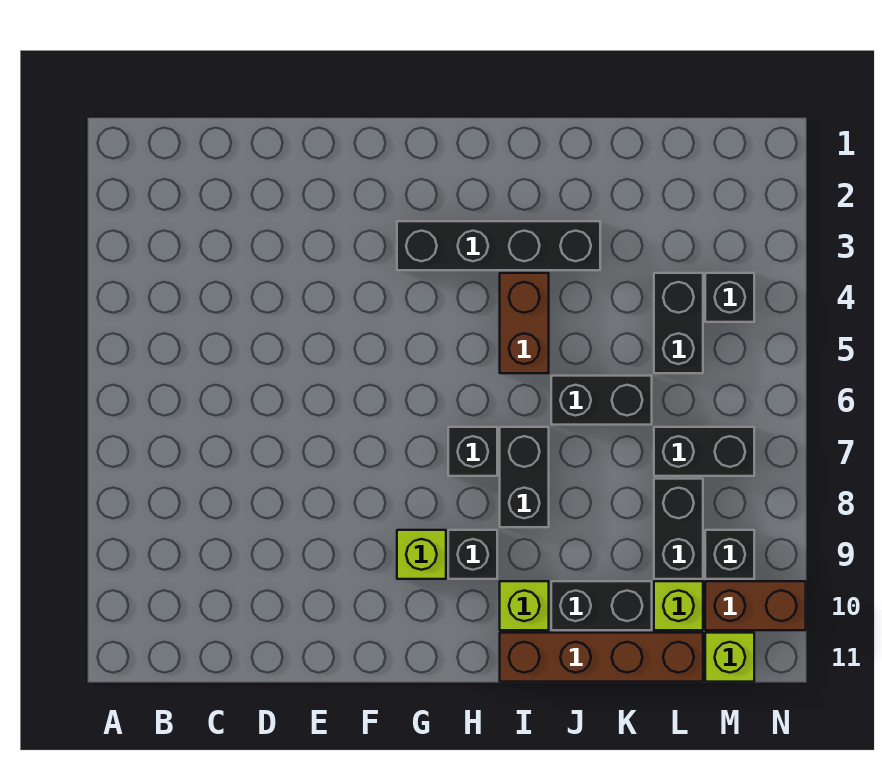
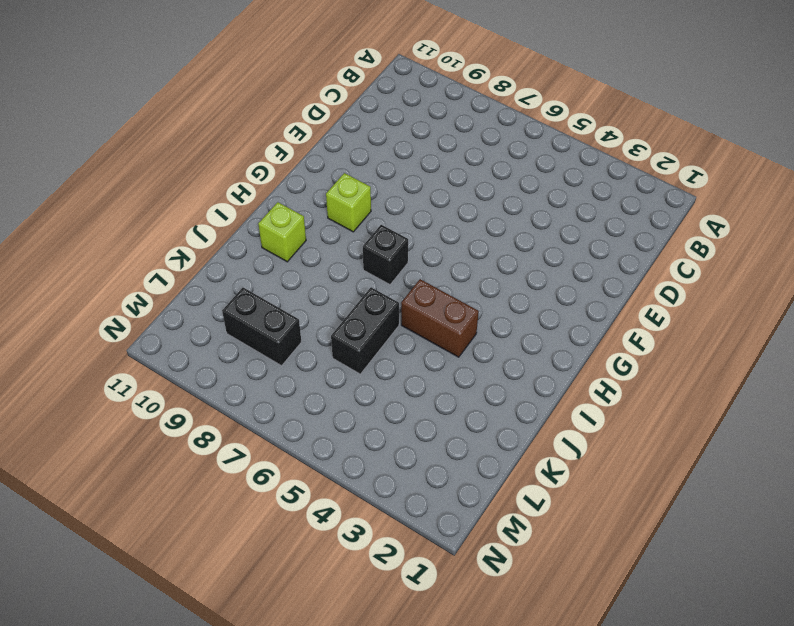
none -> black brick G3:J3 level 1
none -> black brick H9 level 1
none -> black brick I7:I8 level 1

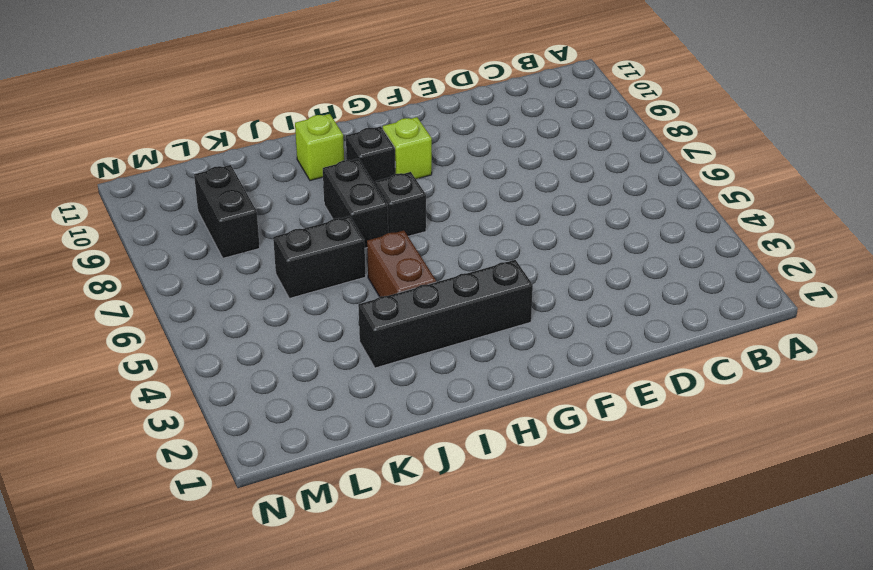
none -> brown brick I11:L11 level 1
none -> black brick J10:K10 level 1
none -> black brick L4:L5 level 1

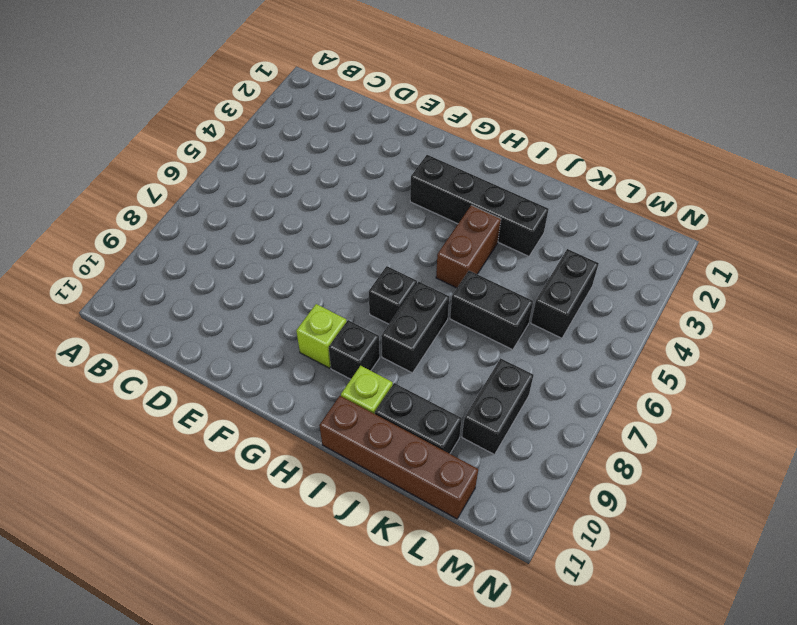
none -> black brick L7:M7 level 1
none -> lime brick L10 level 1
none -> black brick M4 level 1

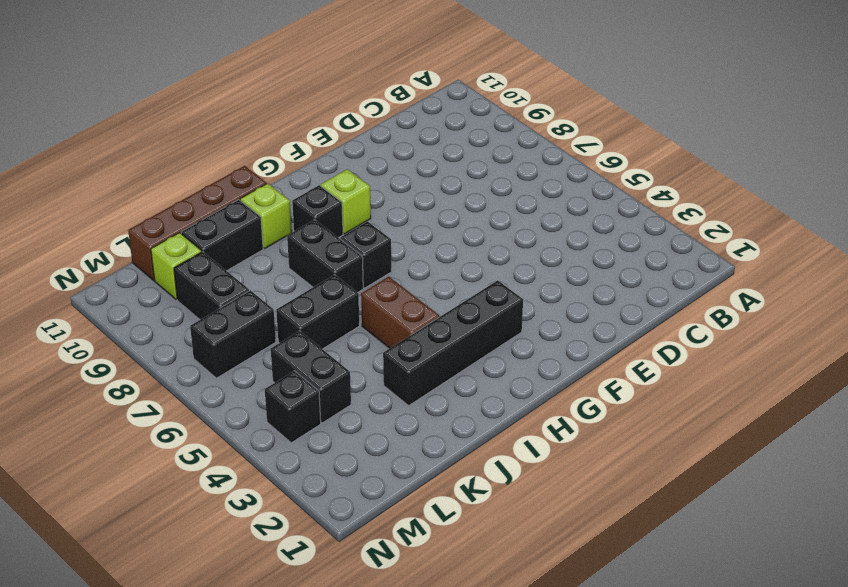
none -> black brick M9 level 1
none -> brown brick M10:N10 level 1
none -> lime brick M11 level 1

